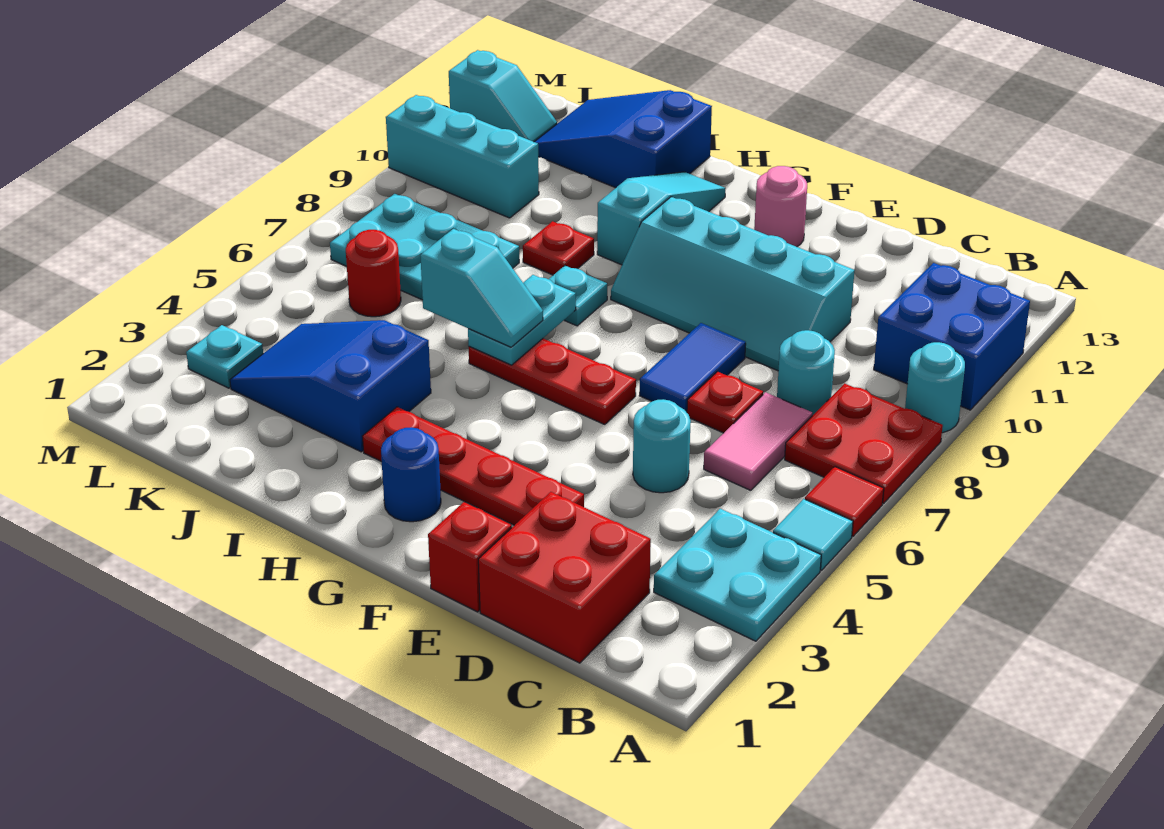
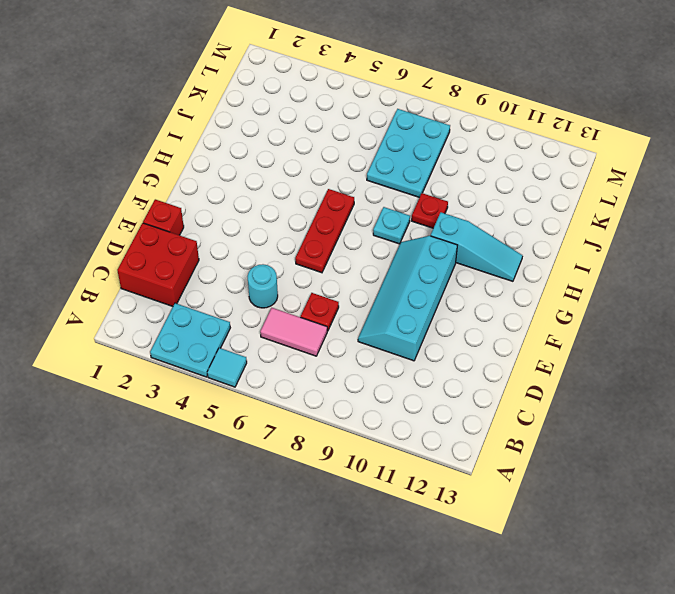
none -> red tile A6 level 1
none -> red plate A7:B8 level 1
none -> cyan round brick A9 level 1
none -> blue brick A10:B11 level 1

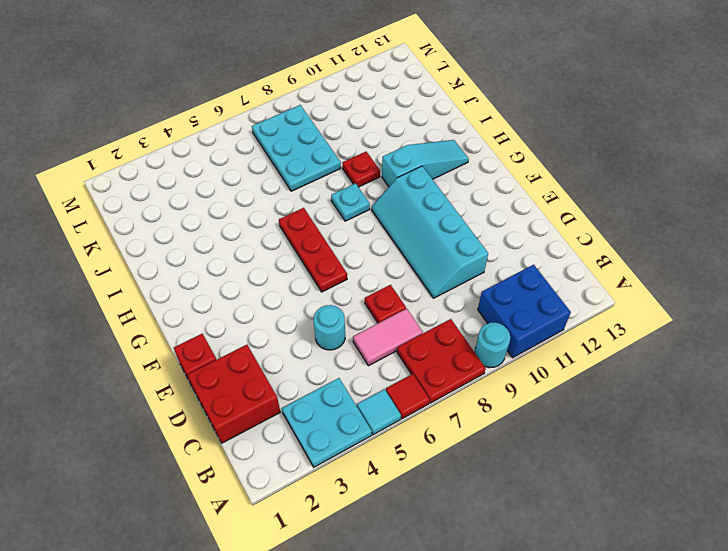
none -> cyan round brick C8 level 1
none -> red plate E3:H3 level 1
none -> blue tile E7:E8 level 1
none -> pink round brick F12 level 1

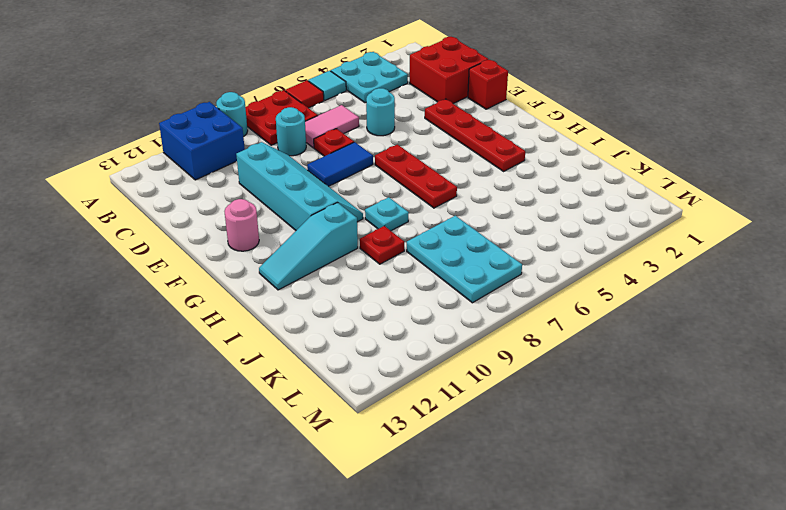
none -> blue round brick G2 level 1
none -> blue slope I3:K4 level 1 top I
none -> blue slope I12:K13 level 1 top I
none -> red round brick K6 level 1

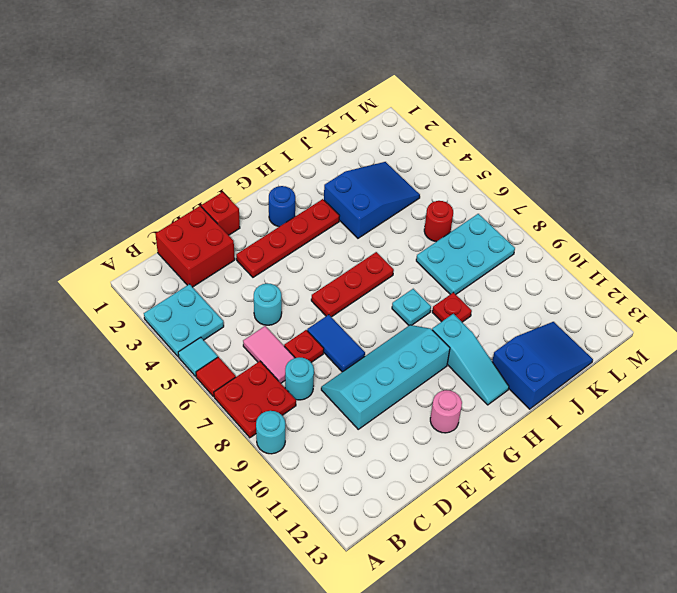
none -> blue brick A10:B11 level 1
none -> cyan brick K10:M10 level 1
none -> cyan plate L3 level 1
none -> cyan slope L12:M12 level 1 top M

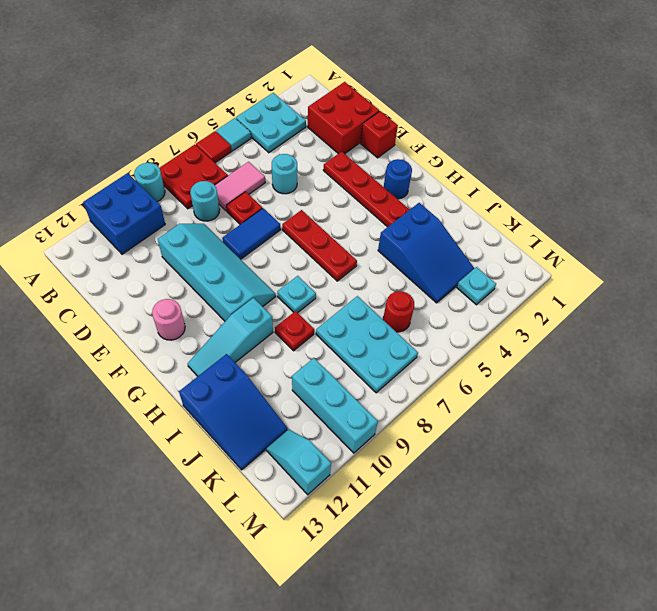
none -> cyan plate H6:H7 level 2
none -> cyan slope H6:I6 level 3 top I

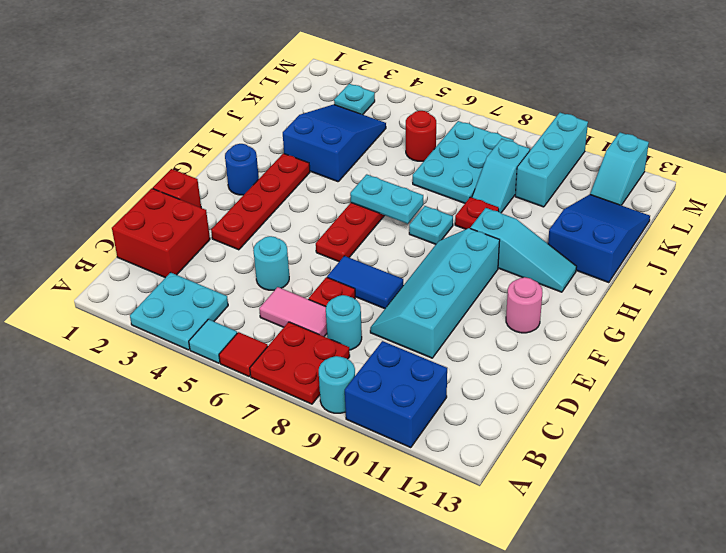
cyan slope J9:K9 level 1 top K -> cyan slope H6:I6 level 3 top I

